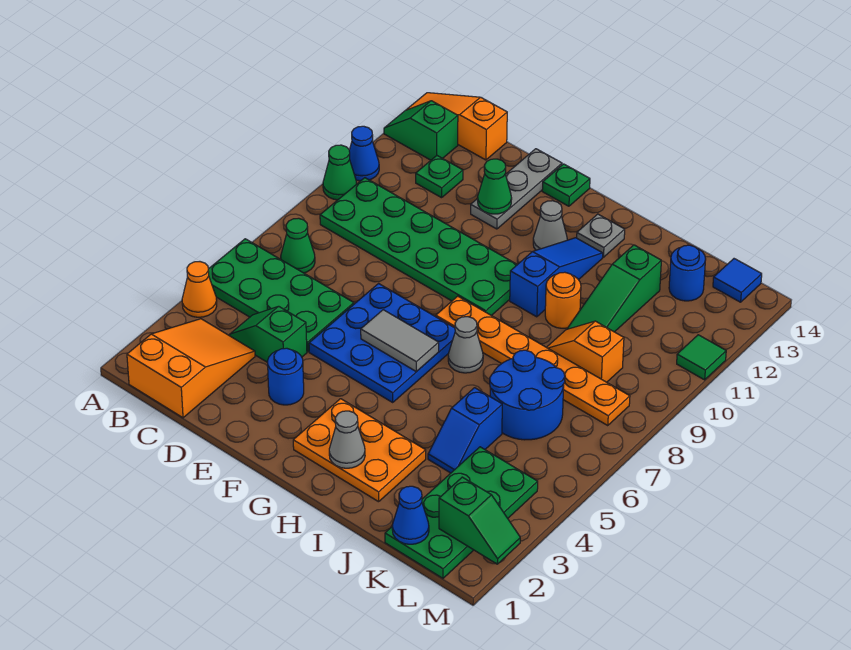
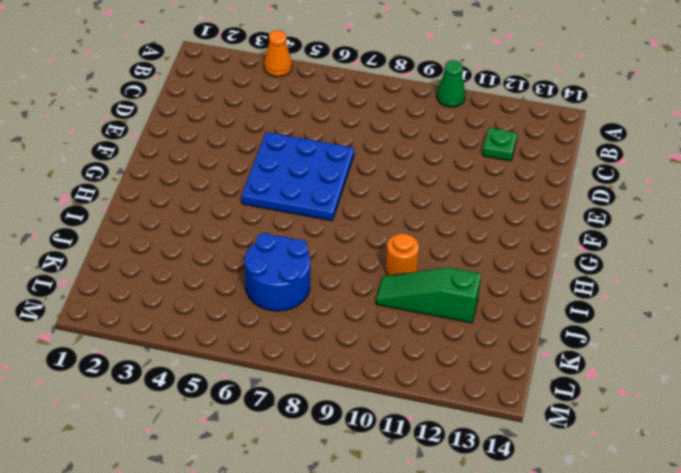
none -> green plate A5:D6 level 1
none -> blue cone A11 level 1
none -> green slope A13:B13 level 1 top B
none -> orange slope A14:C14 level 1 top C

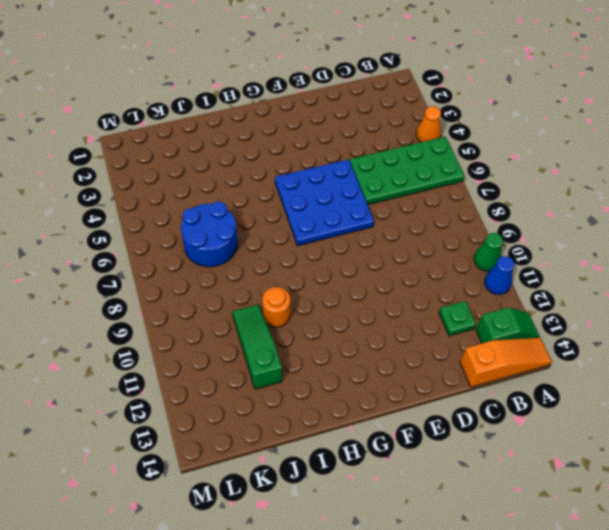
none -> orange slope B1:C3 level 1 top 1
none -> green cone B7 level 1
none -> green plate B9:G10 level 1
none -> green slope C4:D4 level 1 top D

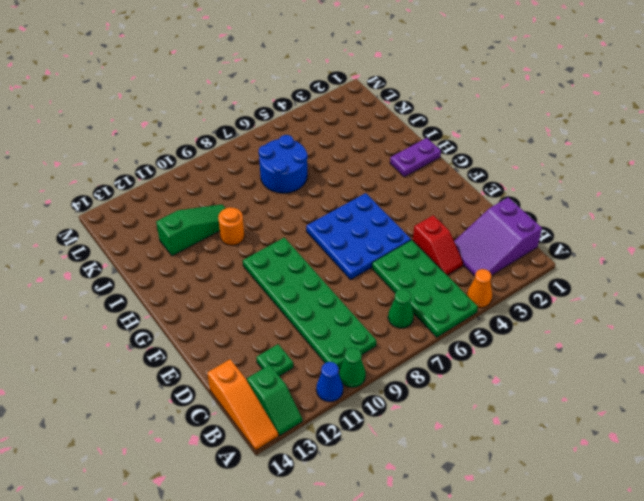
purple slope B1:C3 level 1 top 1 -> orange slope B1:C3 level 1 top 1
red slope C4:D4 level 1 top D -> green slope C4:D4 level 1 top D
purple plate H1:H2 level 1 -> orange plate G2:I3 level 1
none -> blue round brick E3 level 1
none -> grey plate E12:E14 level 1
none -> green plate F14 level 1
none -> orange plate G8:L8 level 1

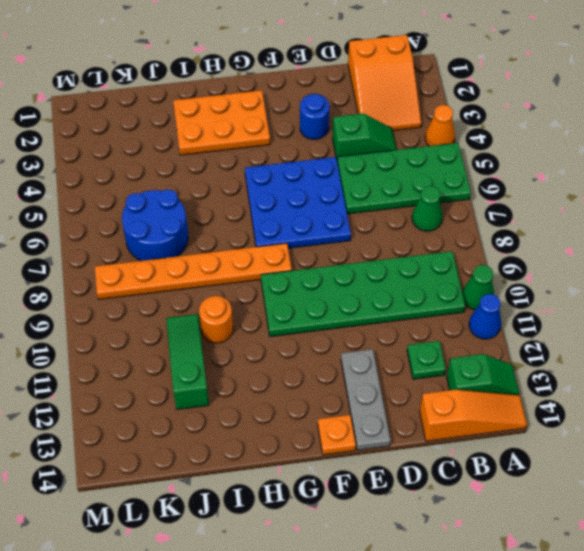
orange plate F14 level 1 -> green plate F14 level 1
none -> grey cone G12 level 1
none -> grey cone H7 level 1
none -> blue slope H10:H12 level 1 top 10
none -> grey plate H13 level 1

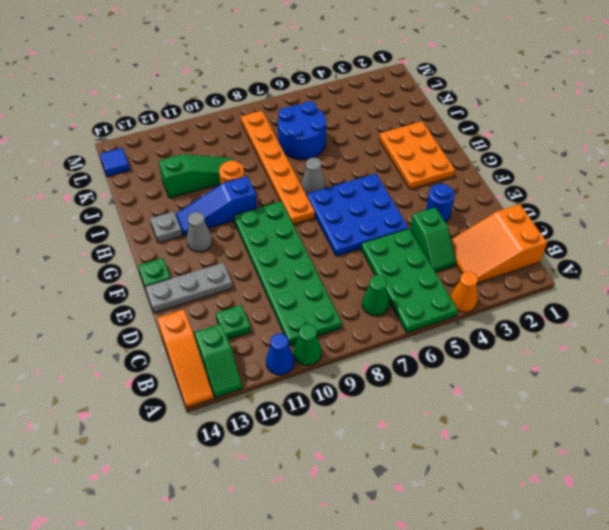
none -> blue slope J4:J5 level 1 top 5
none -> orange slope J9:K9 level 1 top K
none -> green plate K1:L4 level 1
none -> blue round brick K13 level 1

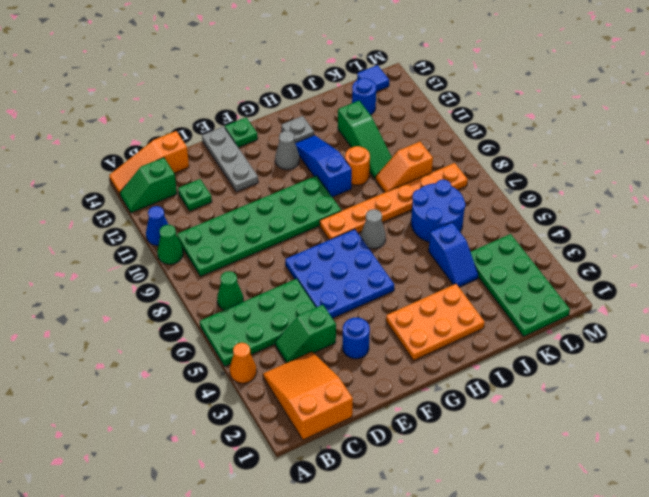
none -> green tile M11 level 1
none -> green cone E12 level 2
none -> grey tile F6:G6 level 2
none -> grey cone H2 level 2

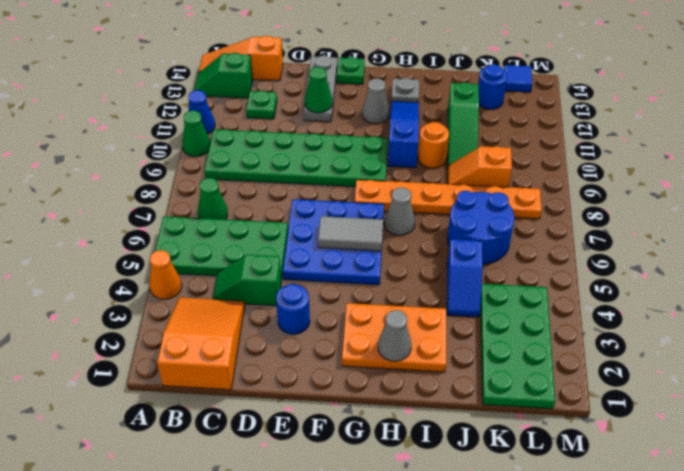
none -> green tile M11 level 1
none -> blue cone K1 level 2
none -> green slope L2:M2 level 2 top L

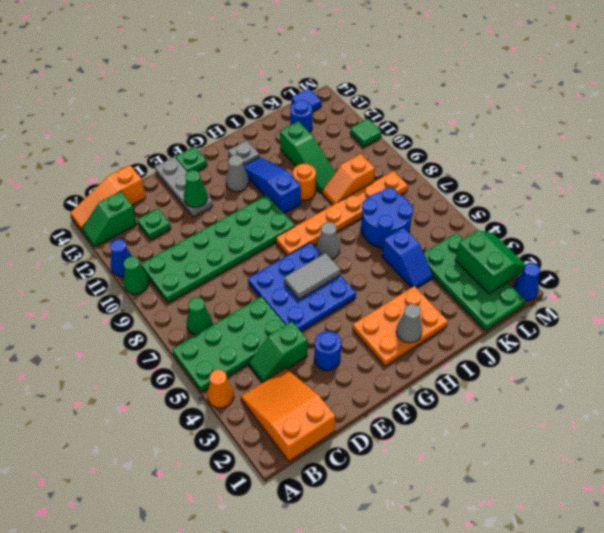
green slope L2:M3 level 2 top L -> green slope L2:M2 level 2 top L
blue cone M1 level 1 -> blue cone K1 level 2

